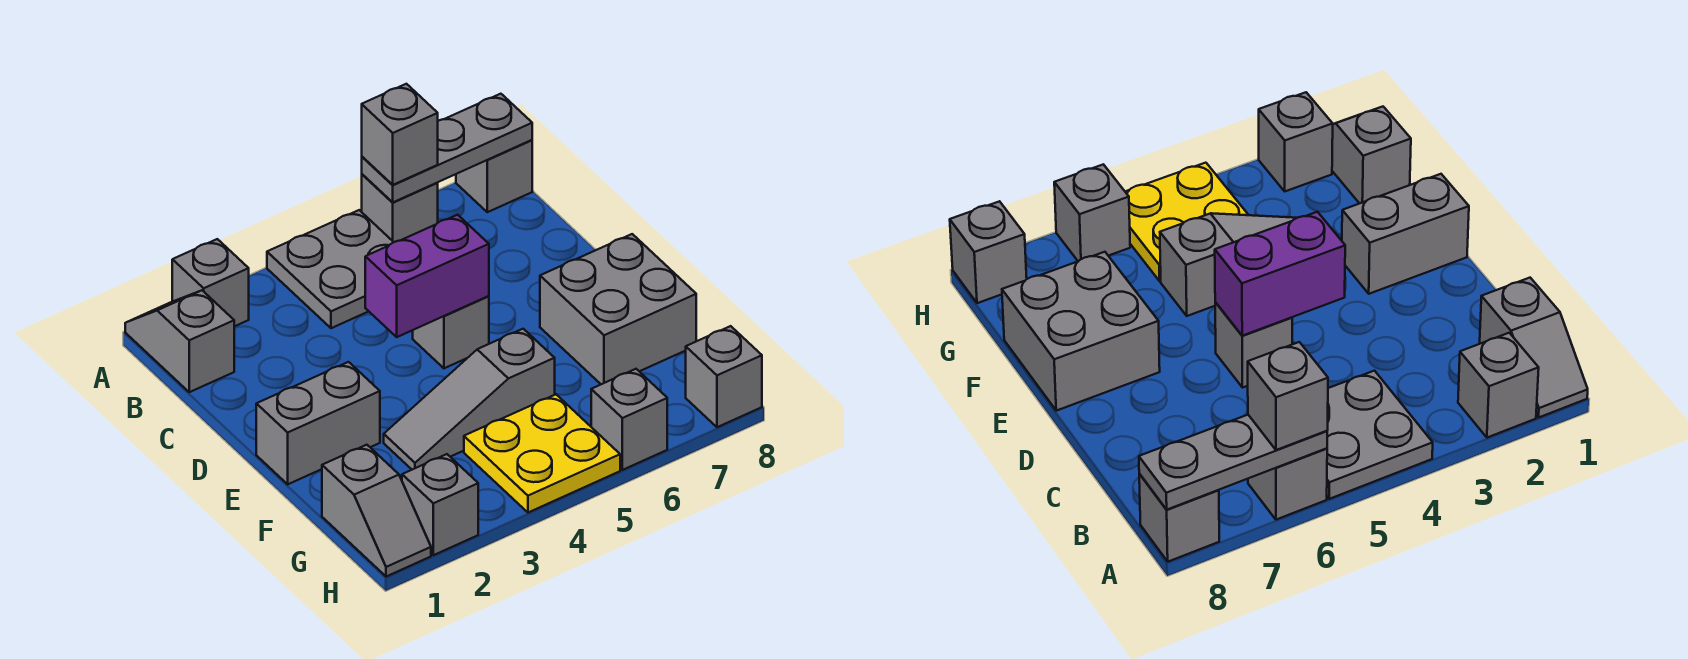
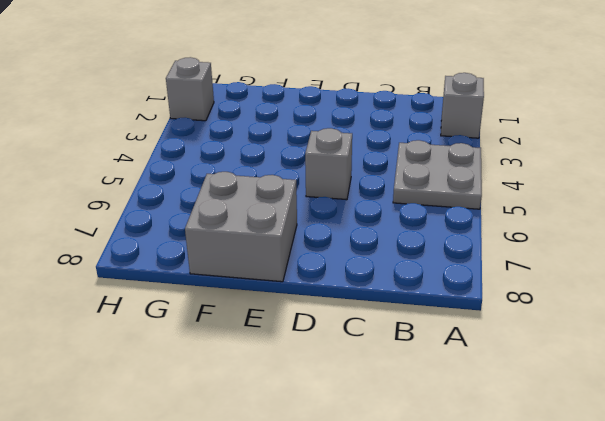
none -> grey slope A1:B1 level 1 top B
none -> grey brick A6 level 1
none -> grey brick A8 level 1

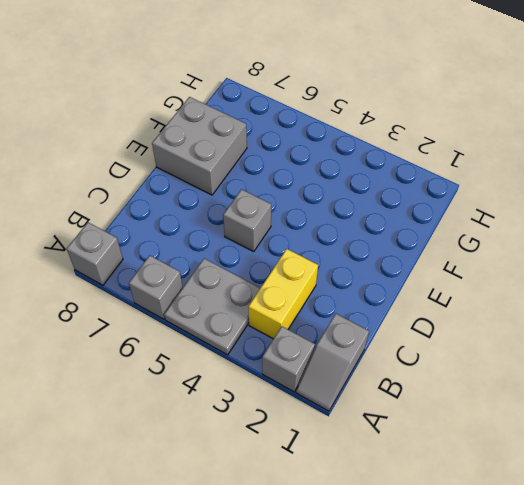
yellow brick B3:C3 level 1 -> none
none -> grey brick E1:E2 level 1
none -> grey slope F3:F5 level 1 top 5
none -> grey slope G1:H1 level 1 top G

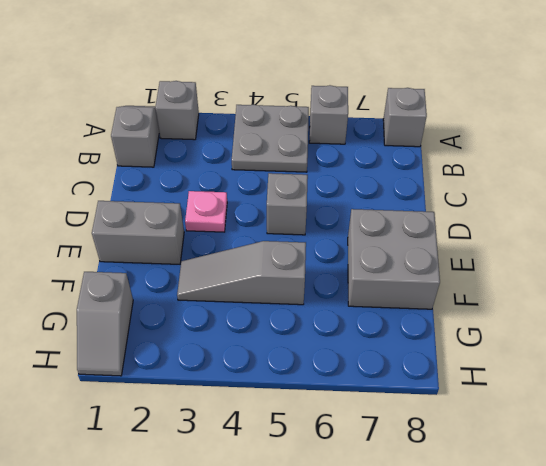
pink plate D3 level 1 -> none
none -> yellow plate G4:H5 level 1
none -> grey brick H2 level 1
none -> grey brick H6 level 1

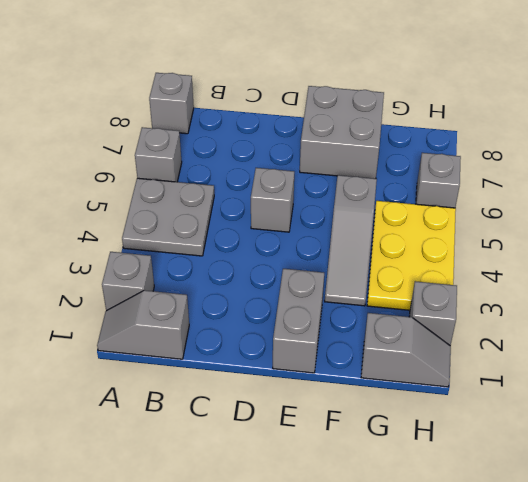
yellow plate G3:H5 level 1 -> yellow plate G4:H5 level 1
none -> grey brick H8 level 1
none -> grey plate A6:A8 level 2
none -> purple brick D4:D5 level 2

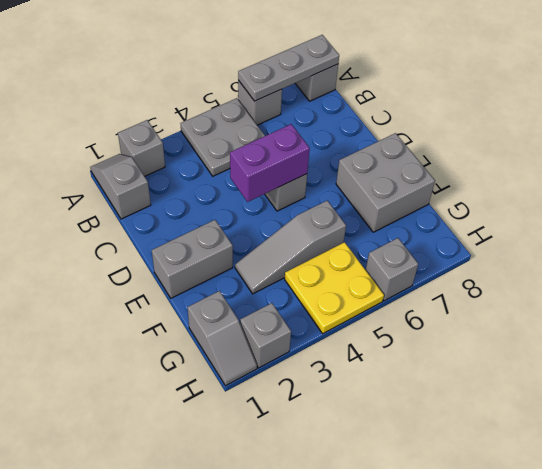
none -> grey brick H8 level 1
none -> grey brick A6 level 3

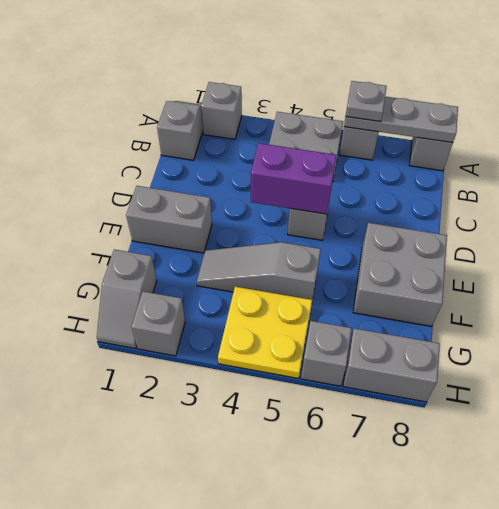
grey plate A6 level 3 -> grey brick A6 level 3
grey brick H7:H8 level 1 -> grey brick H8 level 1

